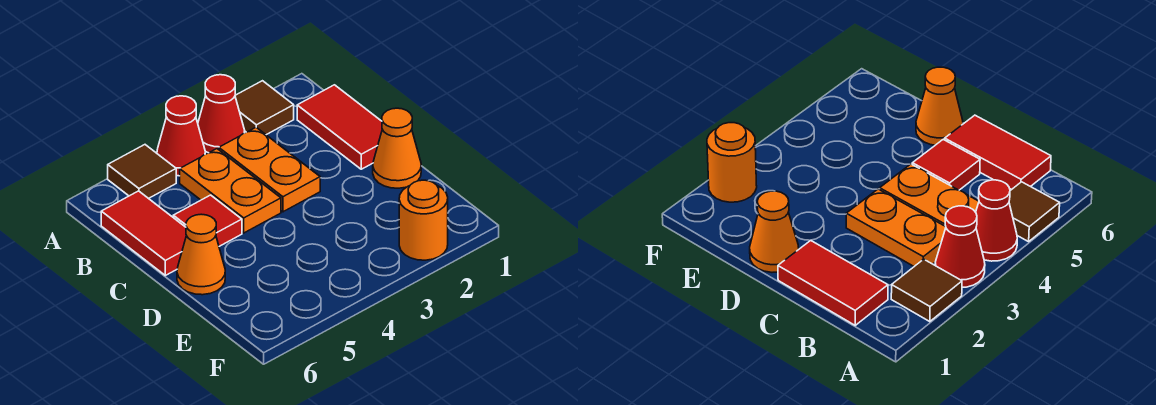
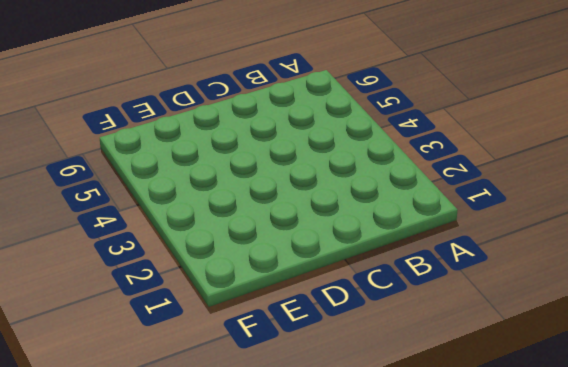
none -> brown tile A2 level 1
none -> red cone A3 level 1
none -> red cone A4 level 1

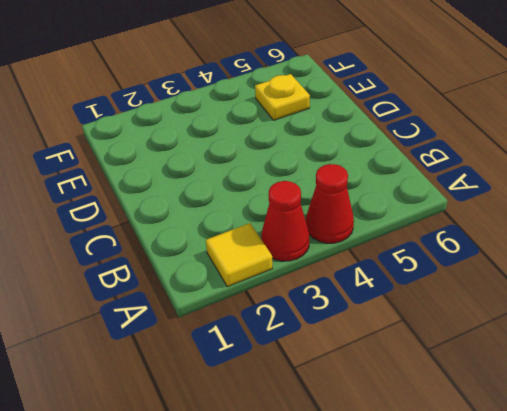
yellow tile A2 level 1 -> brown tile A2 level 1
yellow plate E5 level 1 -> none
none -> brown tile A5 level 1
none -> red tile B1:C1 level 1
none -> orange plate B3:C3 level 1

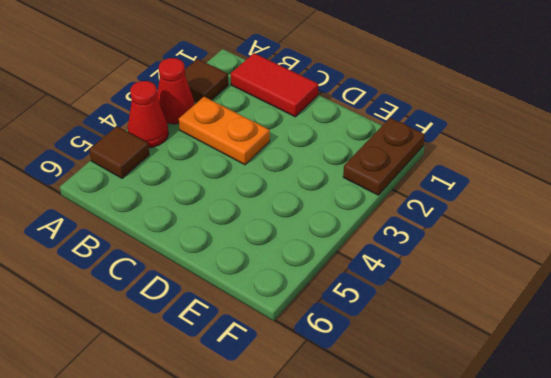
brown plate F1:F2 level 1 -> orange round brick F2 level 1
none -> orange plate B4:C4 level 1
none -> red tile B6:C6 level 1
none -> red tile C5 level 1

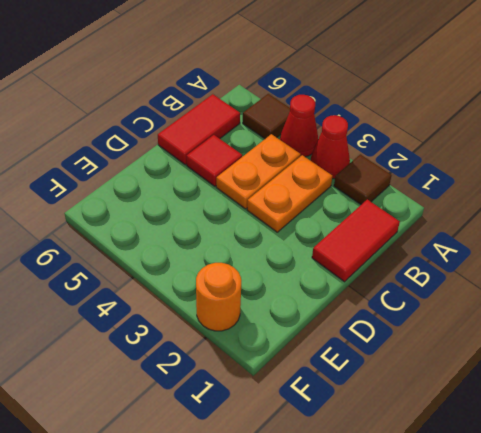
none -> orange cone D1 level 1
none -> orange cone D6 level 1

